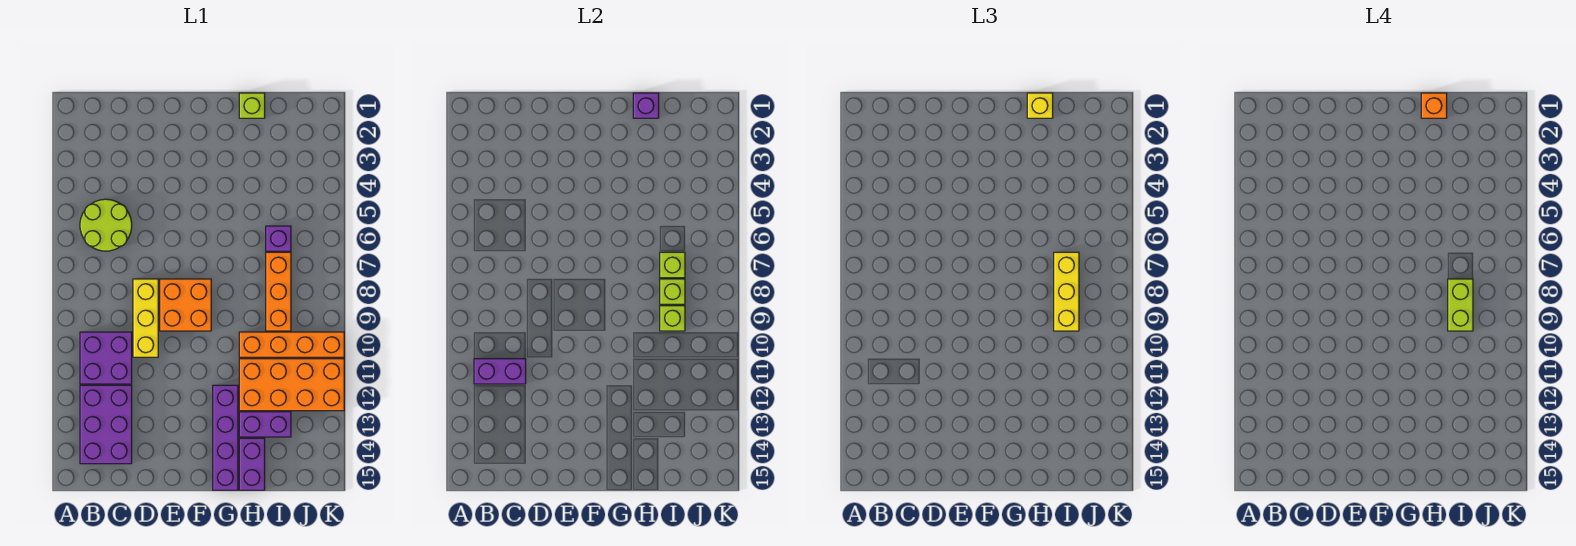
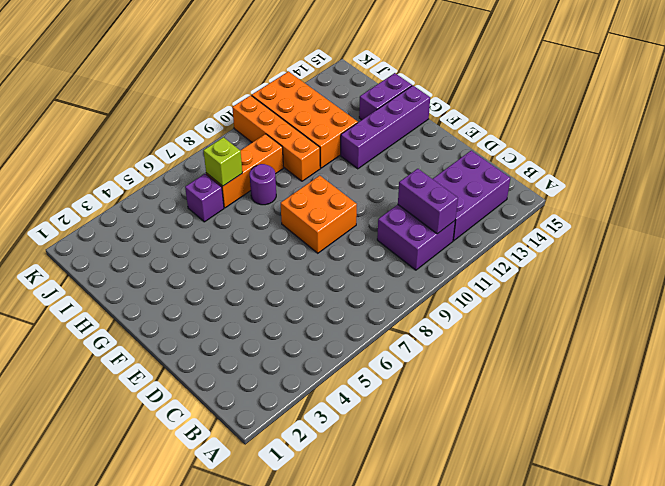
purple round brick H8 level 1 -> none
none -> lime round brick B5:C6 level 1
none -> yellow brick D8:D10 level 1
none -> lime brick H1 level 1

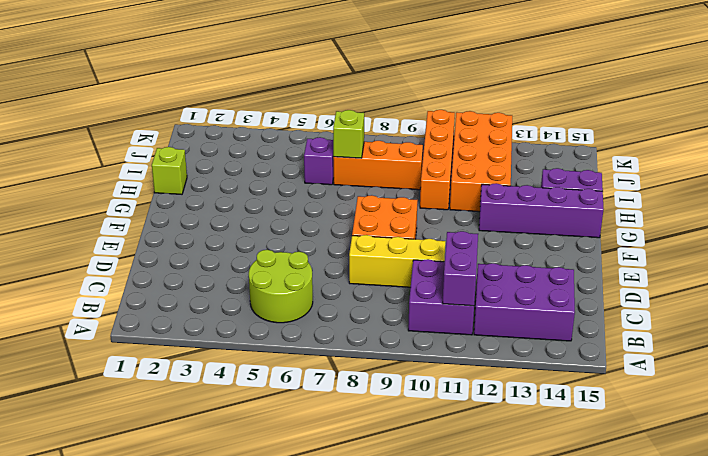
none -> purple brick H13:I13 level 1
none -> purple brick H1 level 2
none -> lime brick I8 level 2

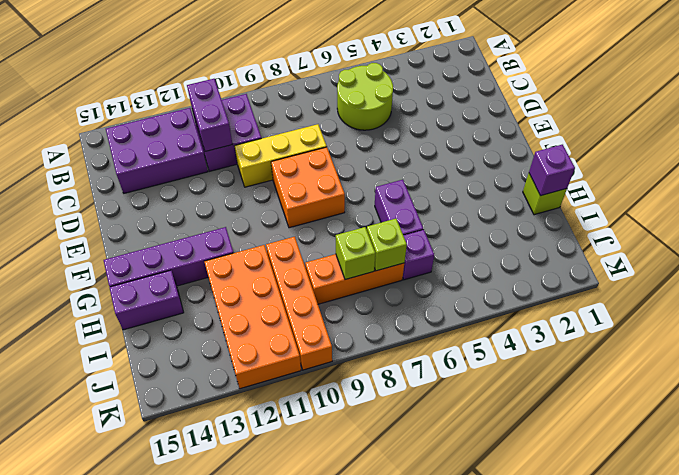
purple brick G6:H6 level 1 -> purple brick H13:I13 level 1
none -> lime brick I9 level 2
none -> yellow brick H1 level 3
none -> yellow brick I7:I9 level 3

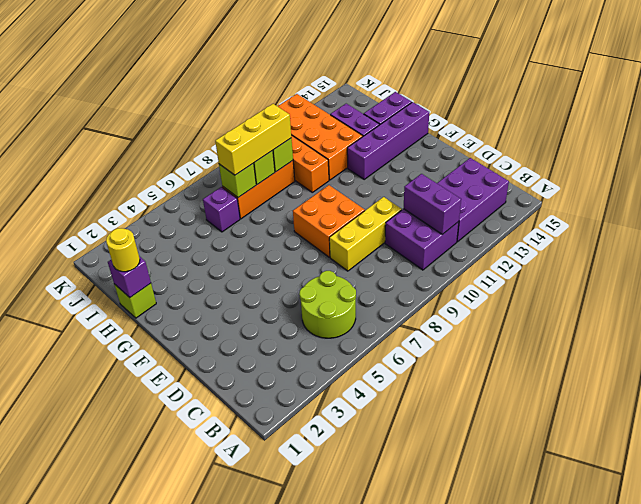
yellow round brick H1 level 3 -> yellow brick H1 level 3
none -> orange brick H1 level 4
none -> lime brick I8:I9 level 4

